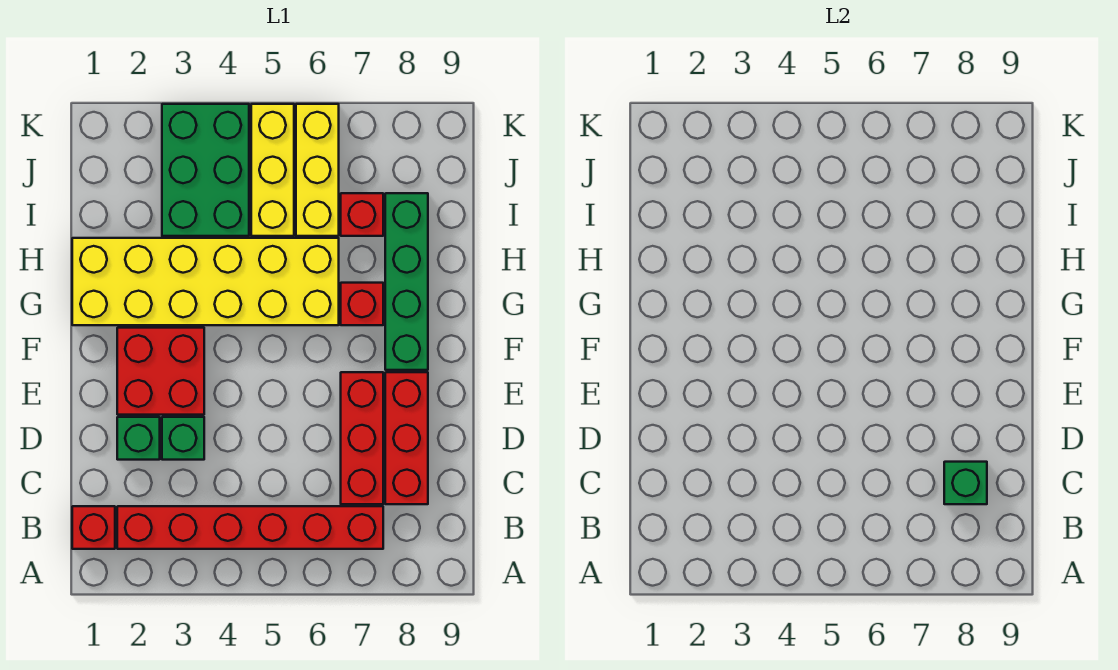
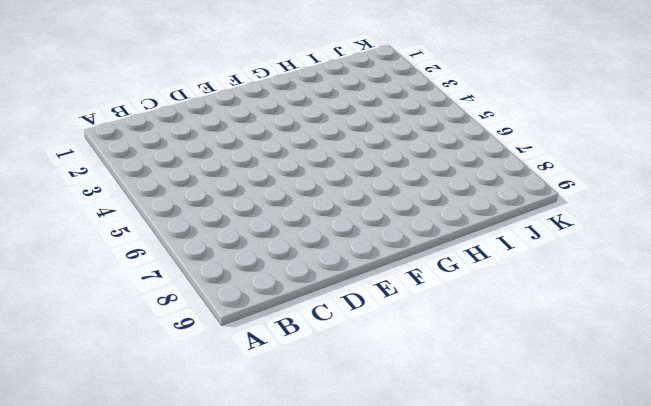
none -> red brick B1 level 1
none -> red brick B2:B7 level 1
none -> red brick C7:E7 level 1

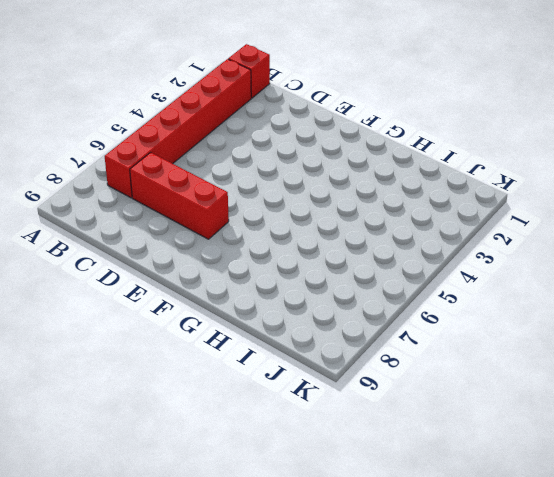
none -> red brick C8:E8 level 1
none -> green brick D2 level 1
none -> green brick D3 level 1

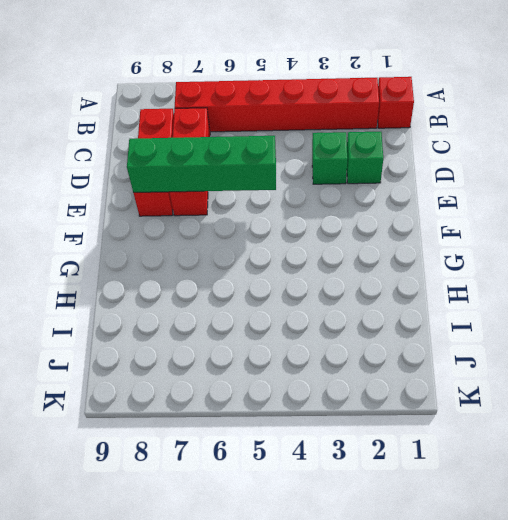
green brick E5:E8 level 2 -> green brick F8:I8 level 1
none -> red brick E2:F3 level 1
none -> yellow brick G1:H6 level 1
none -> red brick G7 level 1

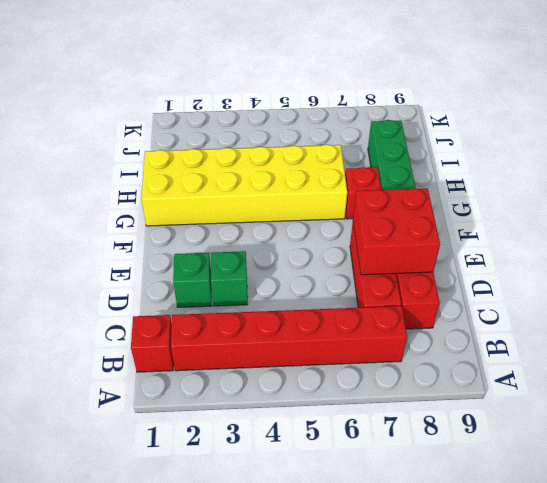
red brick D7:E8 level 2 -> red brick E2:F3 level 1
none -> green brick I3:K4 level 1
none -> yellow brick I5:K5 level 1
none -> yellow brick I6:K6 level 1

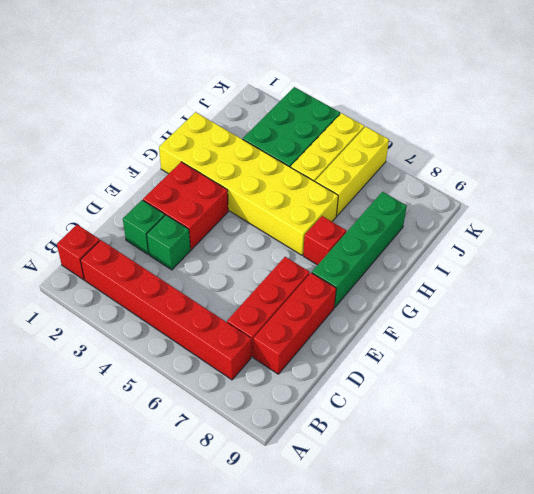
none -> red brick I7 level 1
none -> green brick C8 level 2

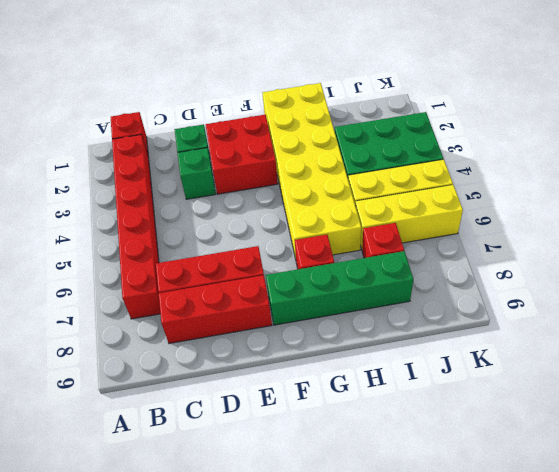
none -> green brick C8 level 2

